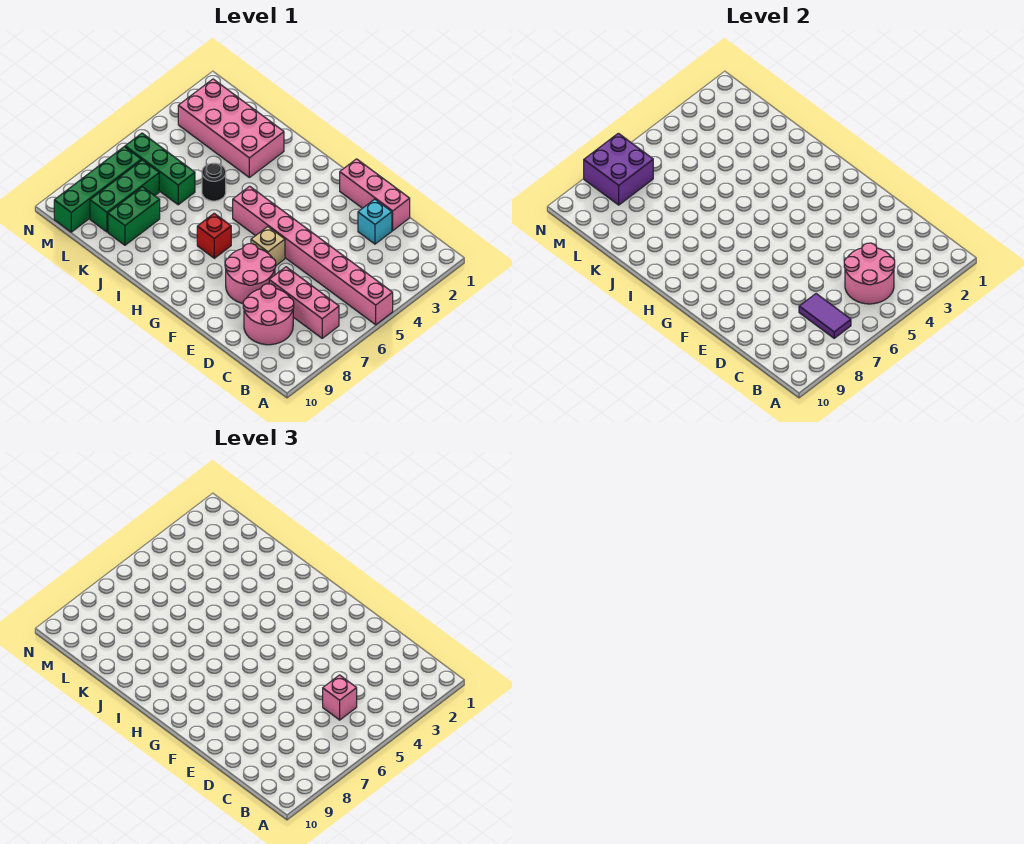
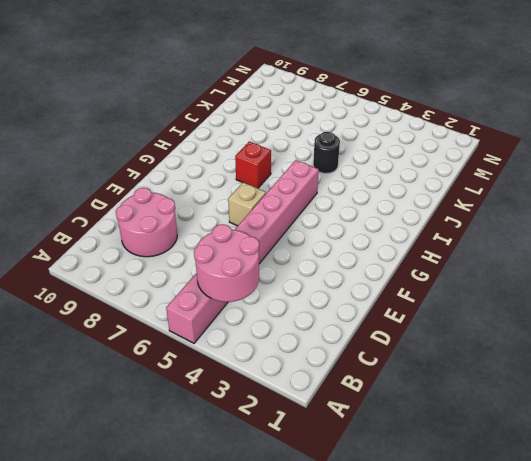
none -> pink brick B7:D7 level 1
none -> pink brick D1:F1 level 1
none -> cyan brick D2 level 1

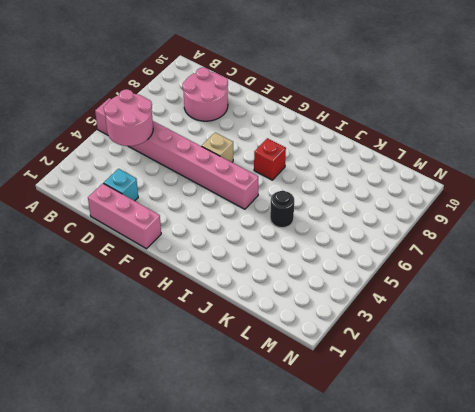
none -> pink brick B7:D7 level 1
none -> pink round brick E7:F8 level 1
none -> pink brick J2:M3 level 1

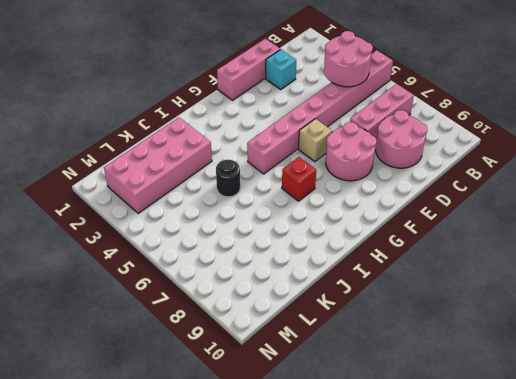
none -> green brick K6:M6 level 1
none -> green brick K8:K9 level 1
none -> green brick L7:L9 level 1

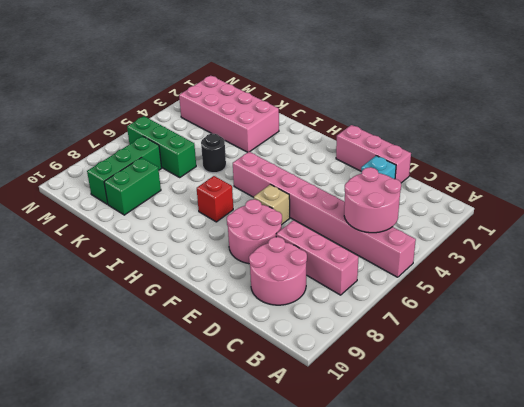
none -> green brick M7:M10 level 1
none -> purple tile B7:C7 level 2
none -> purple brick M7:N8 level 2

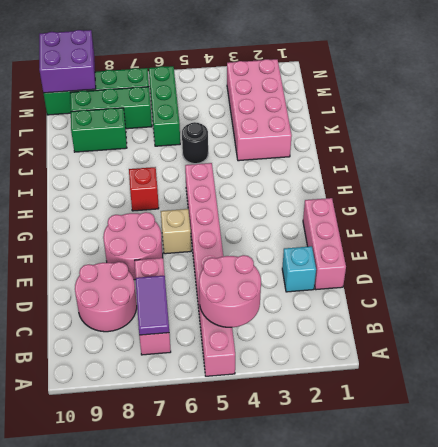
purple brick M9:N10 level 2 -> purple brick M7:N8 level 2
none -> pink brick C5 level 3

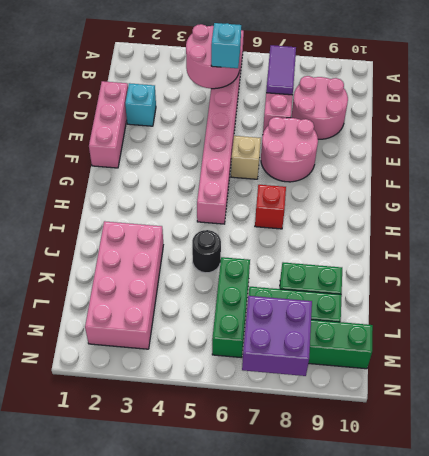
cyan brick C5 level 3 -> pink brick C5 level 3

